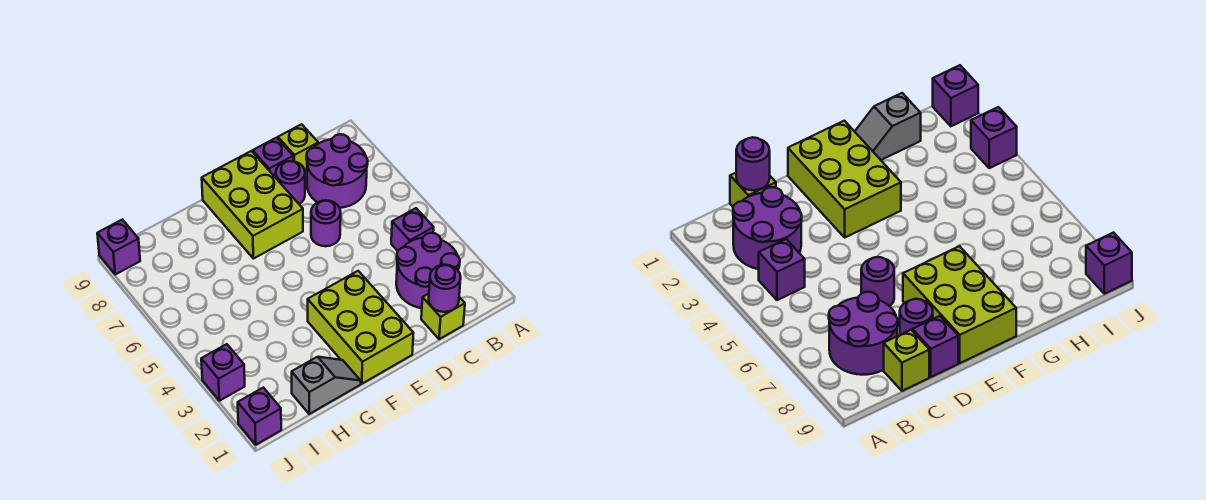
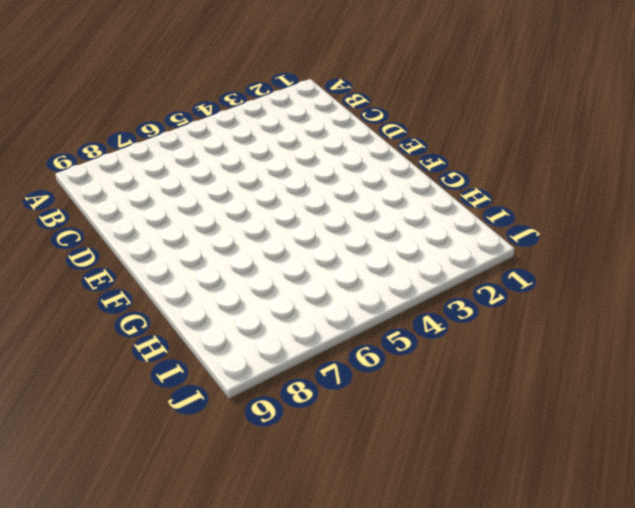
none -> purple round brick B2:C3 level 1
none -> purple brick B4 level 1
none -> purple round brick B7:C8 level 1

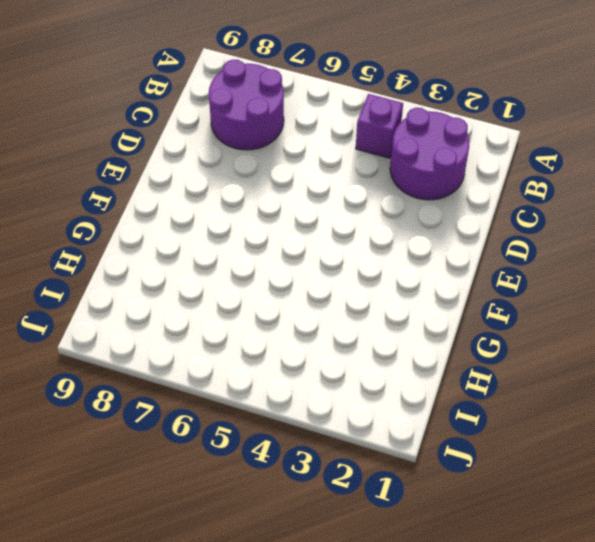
none -> lime brick C1 level 1
none -> lime brick C9 level 1
none -> purple round brick D6 level 1

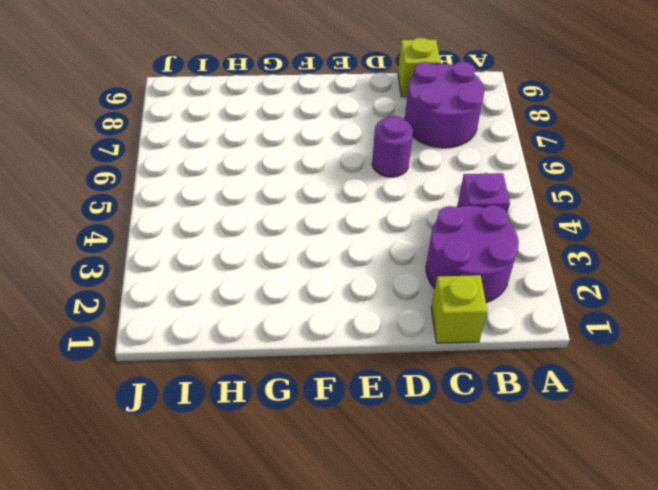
none -> purple round brick D8 level 1
none -> purple brick D9 level 1
none -> lime brick E1:F3 level 1

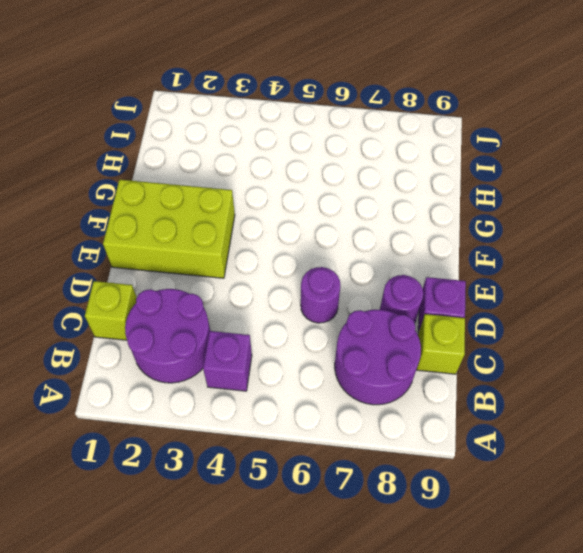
none -> lime brick E7:F9 level 1
none -> grey slope G1:H1 level 1 top H
none -> purple brick J1 level 1

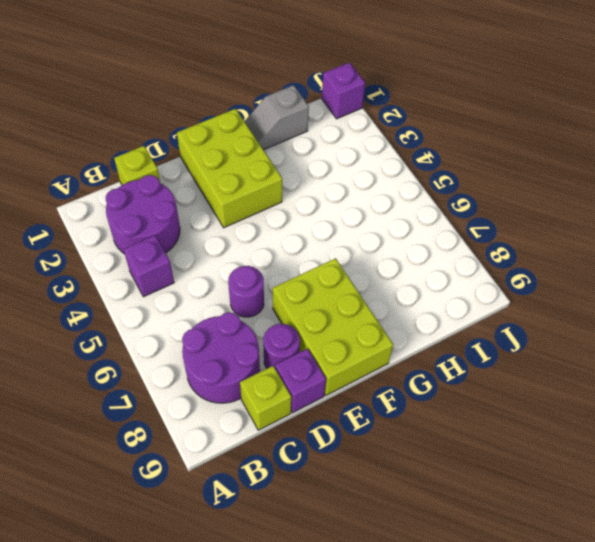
none -> purple brick J3 level 1
none -> purple brick J9 level 1
none -> purple round brick C1 level 2

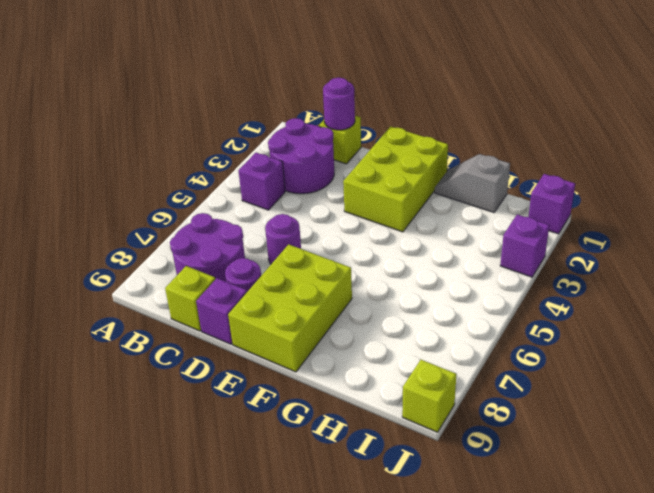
lime brick J9 level 1 -> purple brick J9 level 1

